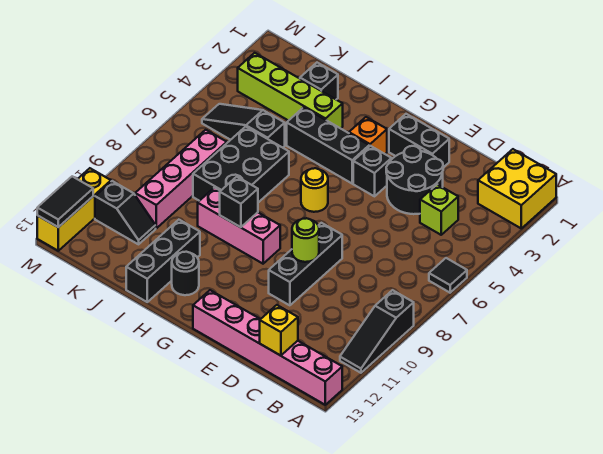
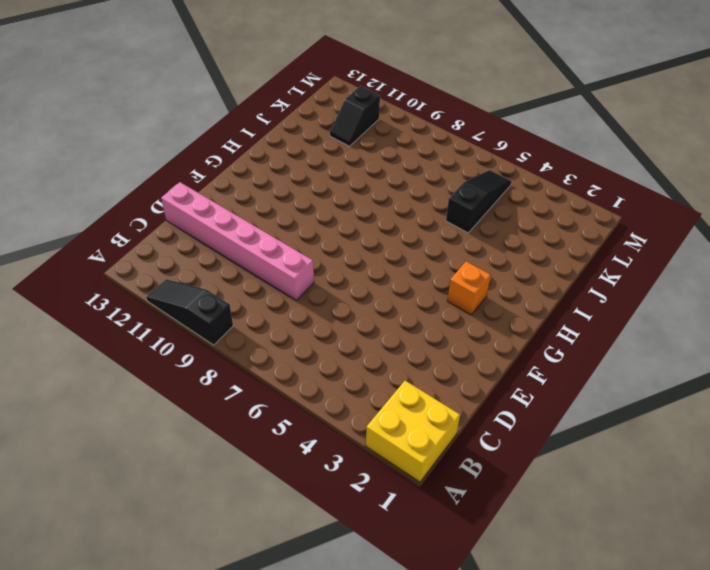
pink brick D8:D13 level 1 -> pink brick A13:F13 level 1
none -> black tile A6 level 1
none -> lime brick C4 level 1
none -> black round brick D3:E4 level 1

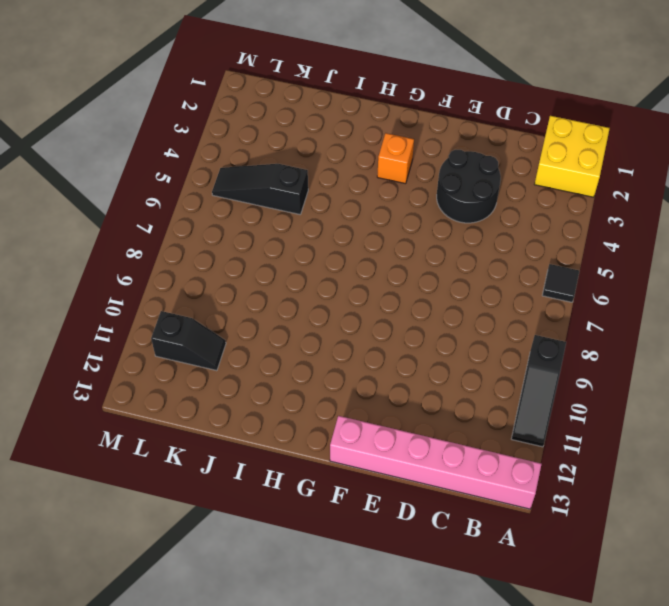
none -> lime brick C4 level 1
none -> black brick E2:F2 level 1
none -> black brick E8:E10 level 1

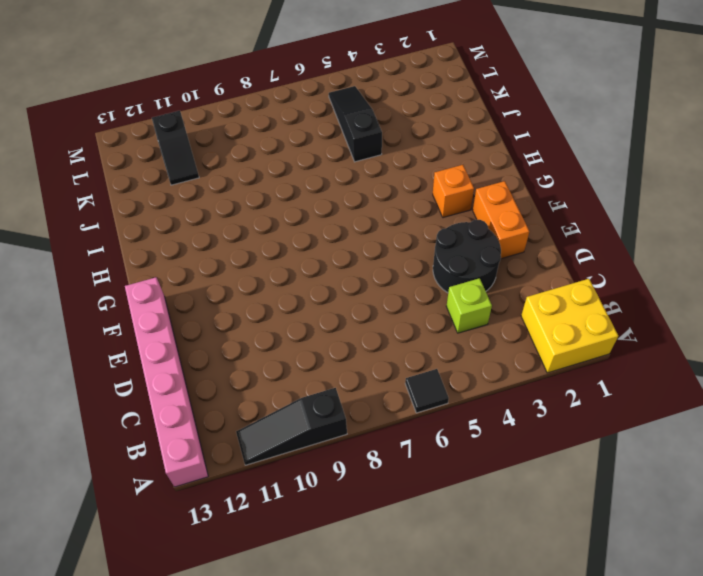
orange brick E2:F2 level 1 -> black brick E2:F2 level 1
none -> black brick E8:E10 level 1
none -> black brick F4 level 1
none -> black brick G4:I4 level 1

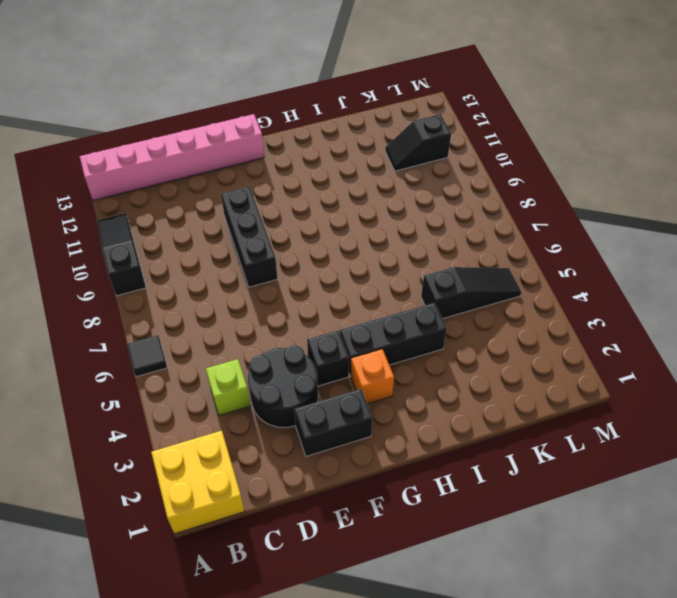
none -> yellow round brick G6 level 1
none -> pink brick G9:I9 level 1
none -> black round brick H12 level 1

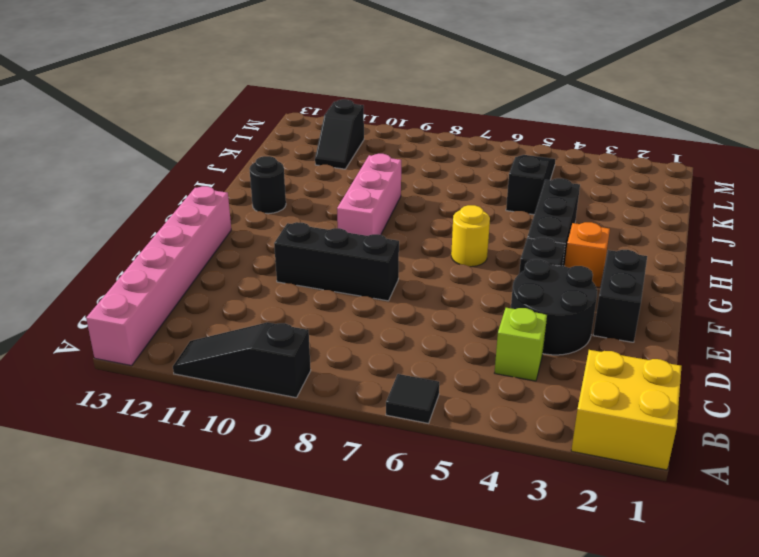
none -> lime brick I3:L3 level 1
none -> black brick I6:J8 level 1
none -> black brick I11:I13 level 1

